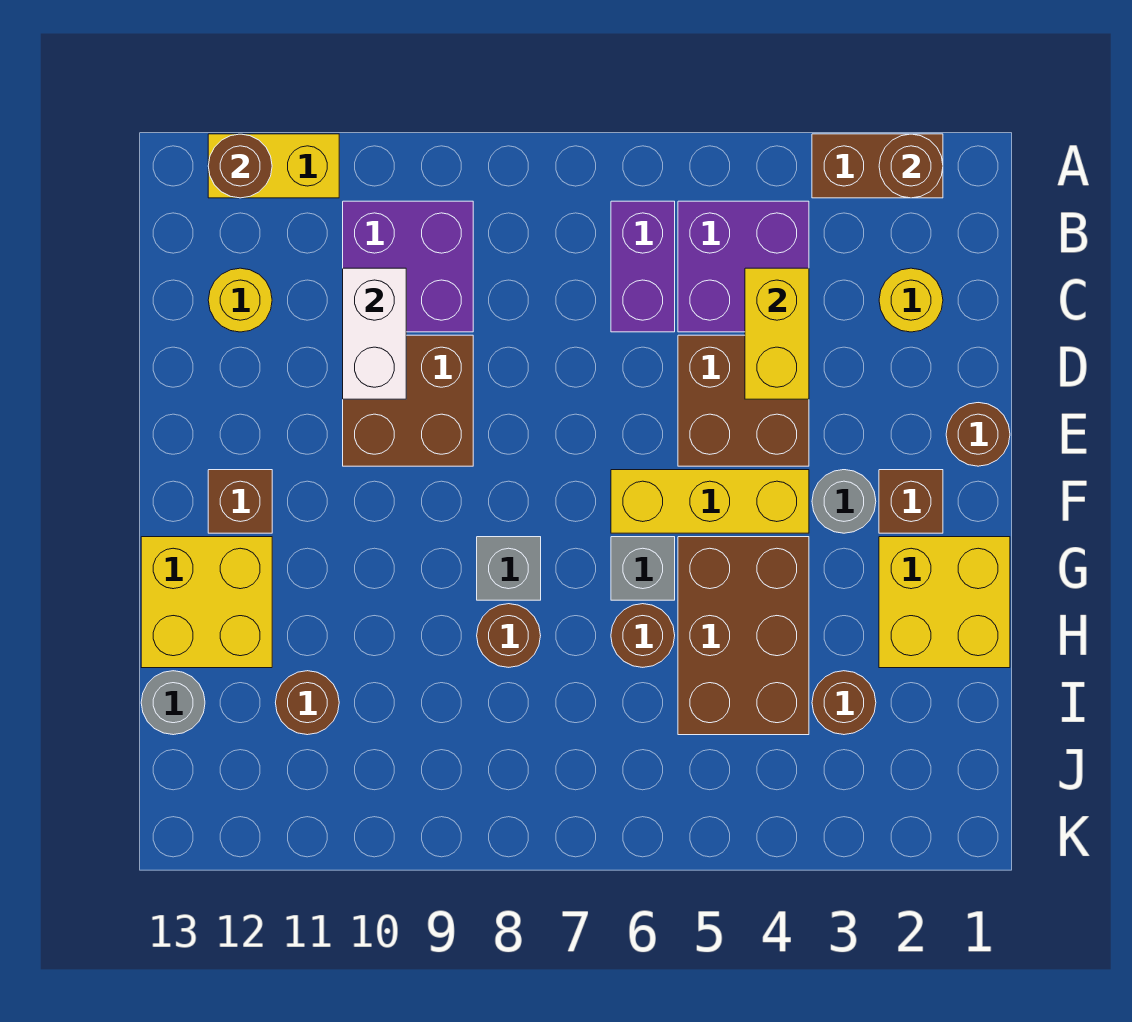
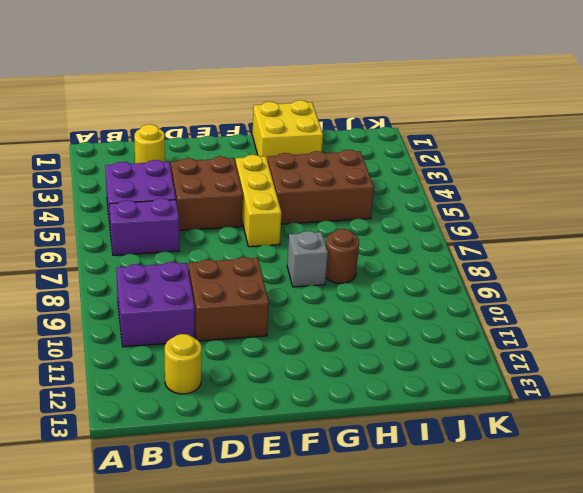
none -> brown brick A2:A3 level 1
none -> yellow brick A11:A12 level 1
none -> brown round brick E1 level 1

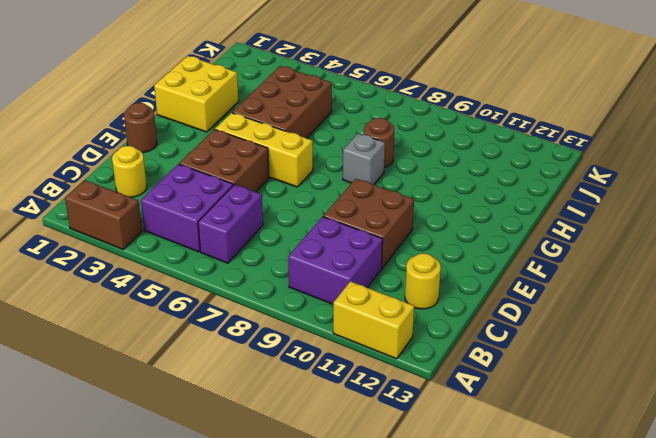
none -> brown brick F2 level 1
none -> grey round brick F3 level 1
none -> brown brick F12 level 1

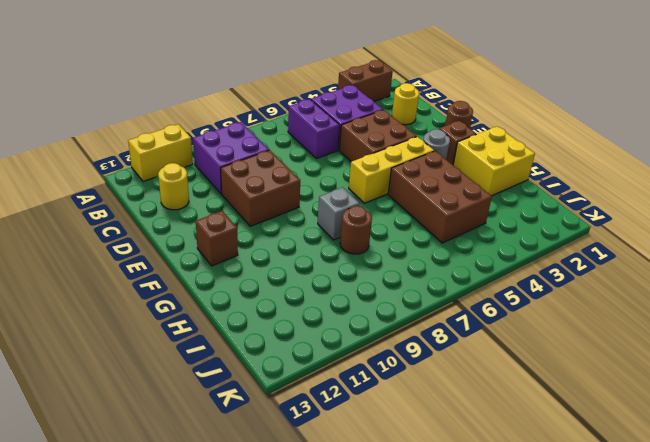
none -> grey brick G6 level 1
none -> yellow brick G12:H13 level 1
none -> brown round brick H6 level 1

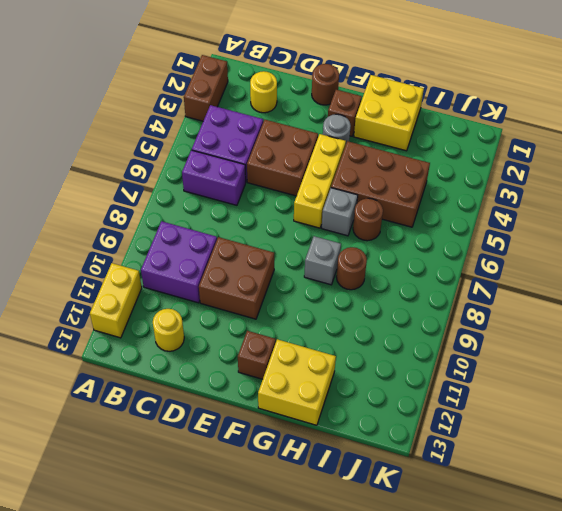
none -> brown round brick I3 level 1
none -> brown round brick I11 level 1
none -> grey round brick I13 level 1

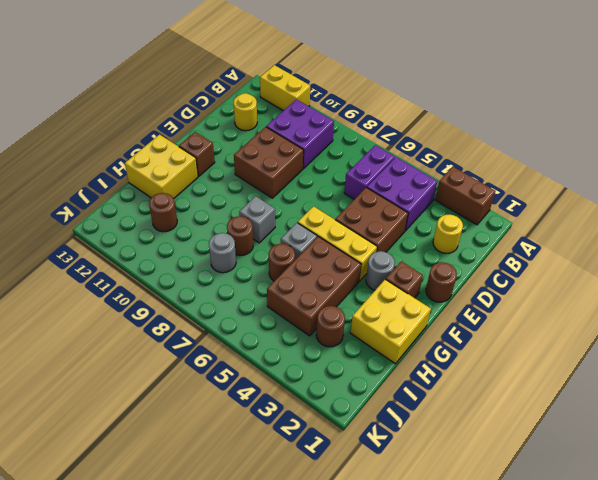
grey round brick I8 level 1 -> grey round brick I13 level 1
none -> brown round brick A2 level 2
none -> brown round brick A12 level 2
none -> yellow brick C4:D4 level 2

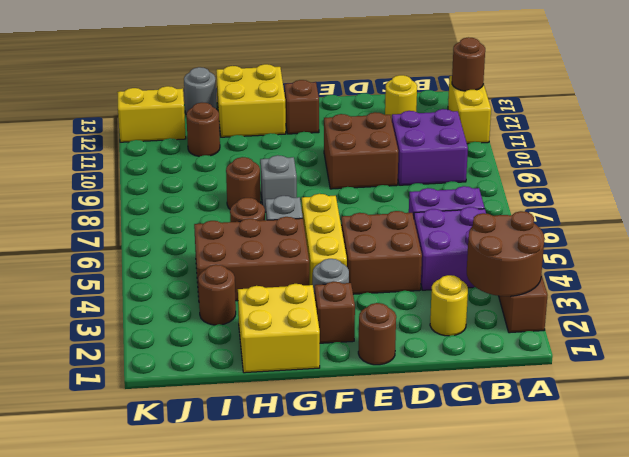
brown round brick A2:B3 level 2 -> brown round brick A2 level 2
yellow brick J12:K12 level 1 -> yellow brick C4:D4 level 2
none -> white brick C10:D10 level 2

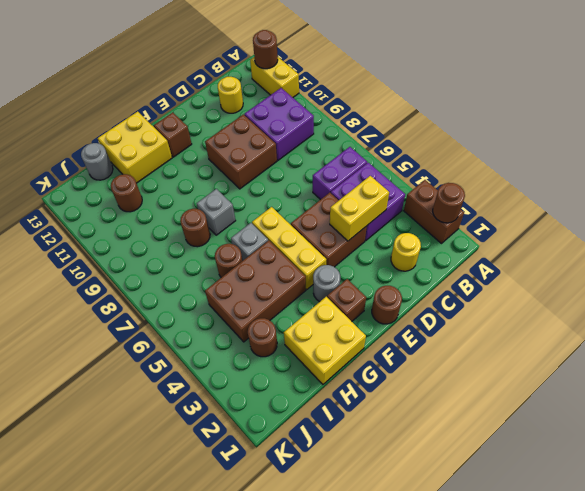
none -> white brick C10:D10 level 2

